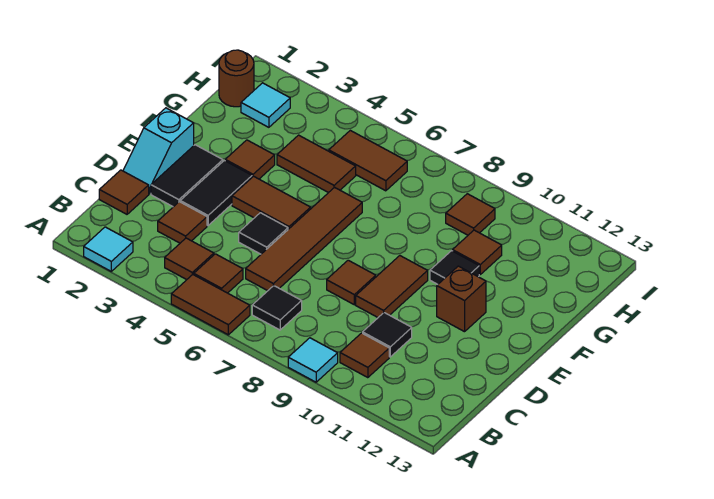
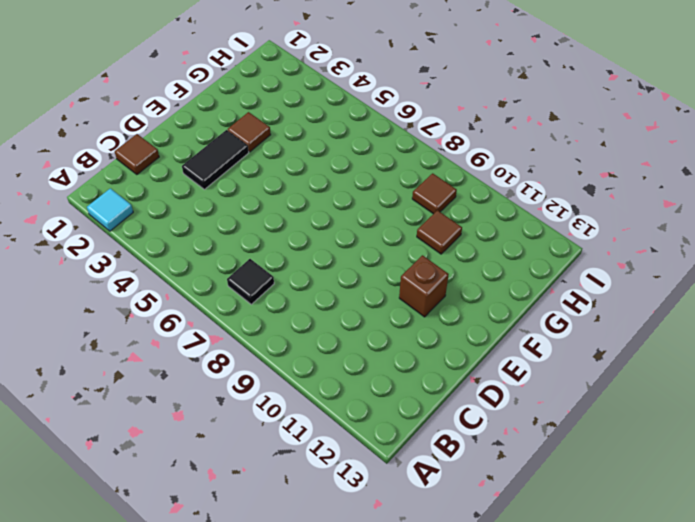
none -> brown tile A5:A6 level 1
none -> cyan tile A9 level 1
none -> brown tile B4 level 1

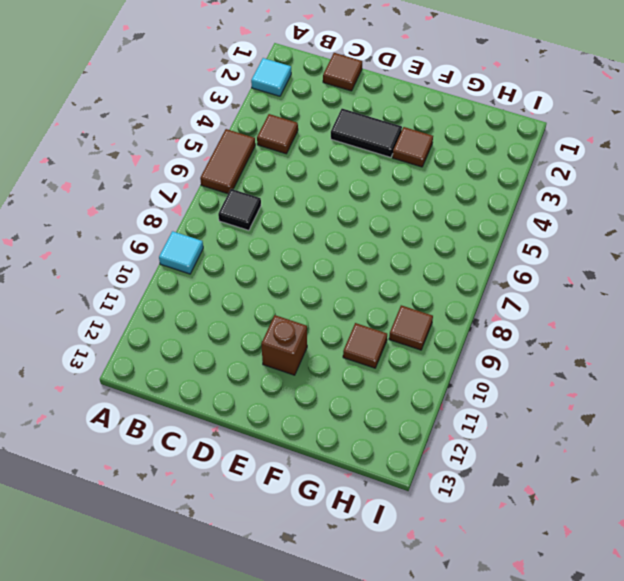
none -> brown tile B5 level 1
none -> brown tile B10 level 1
none -> brown tile C3 level 1

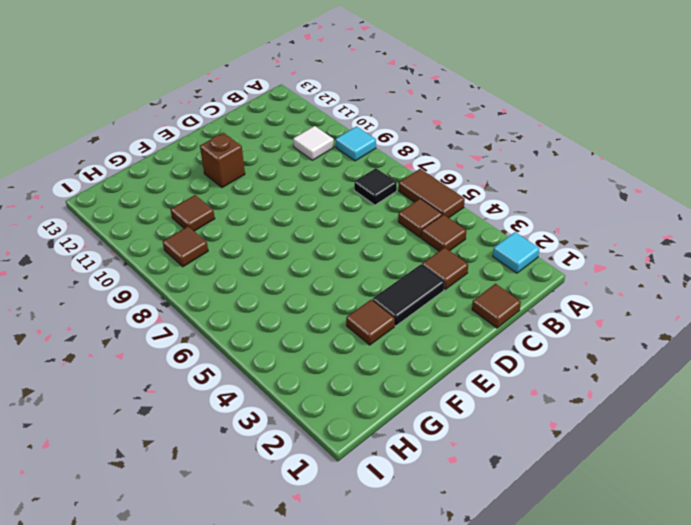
white tile B10 level 1 -> brown tile B10 level 1
none -> brown tile C6:F6 level 1
none -> black tile C10 level 1
none -> cyan slope D1:E1 level 1 top E

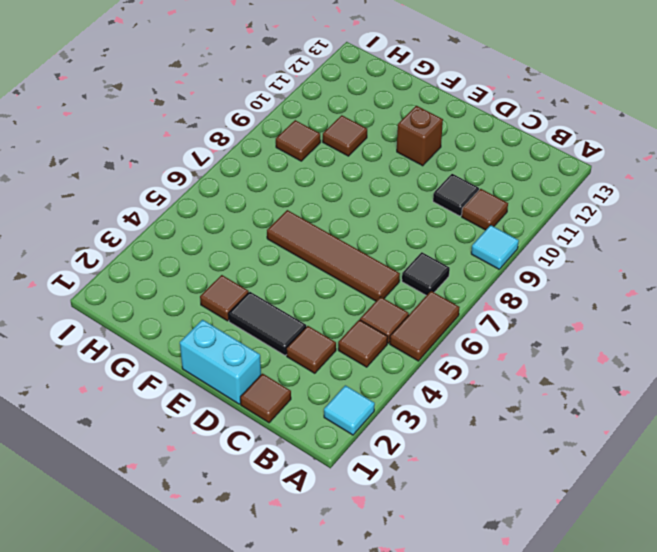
cyan brick D1:E1 level 1 -> cyan slope D1:E1 level 1 top E
none -> black tile D2:E2 level 1
none -> black tile D5 level 1
none -> brown tile D8 level 1

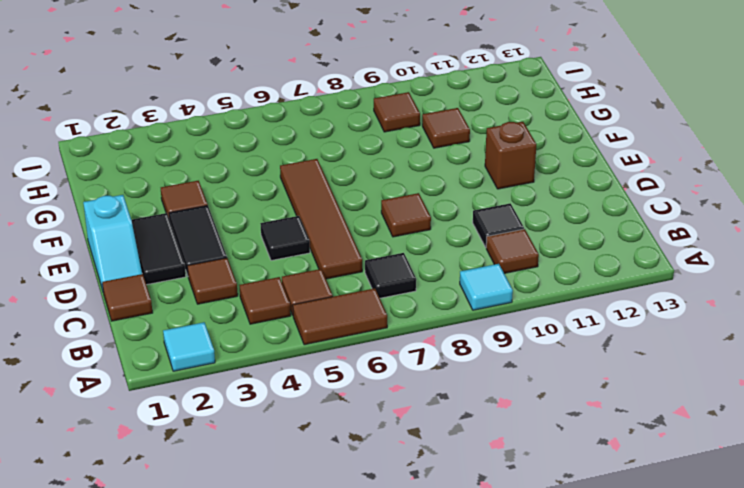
none -> brown tile D9:E9 level 1
none -> brown tile E4:E5 level 1
none -> black tile F10 level 1

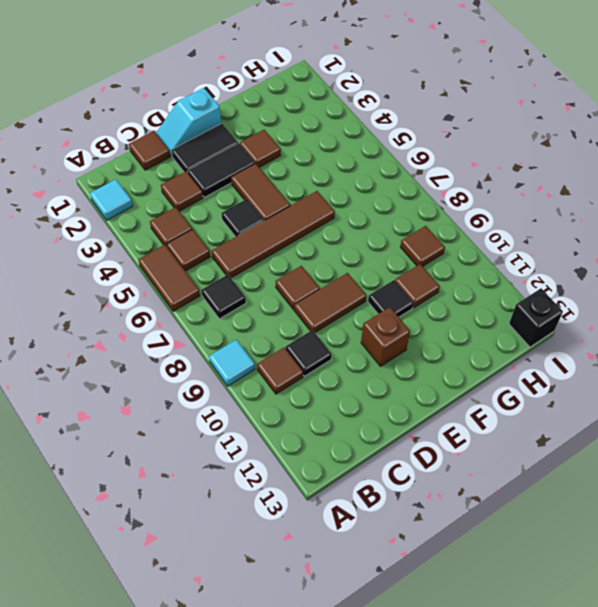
black brick I13 level 1 -> none
none -> brown tile G4:G5 level 1
none -> brown round brick H1 level 1
none -> cyan tile H2 level 1

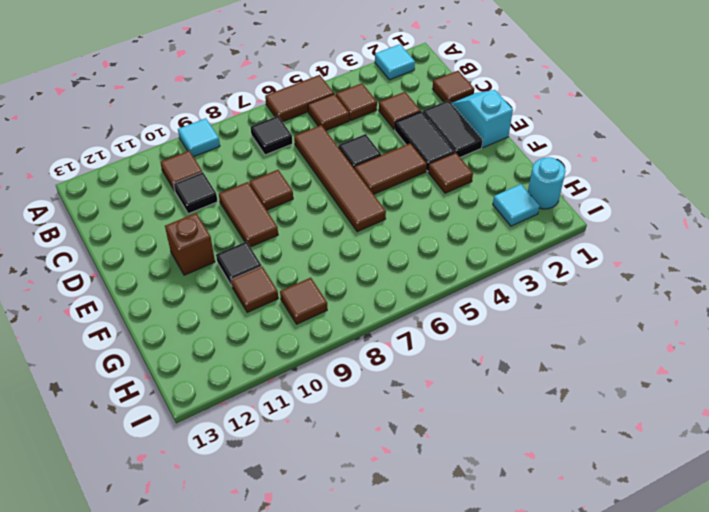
cyan round brick H1 level 1 -> brown round brick H1 level 1
none -> brown tile G4:G5 level 1
none -> brown tile H5:H6 level 1

